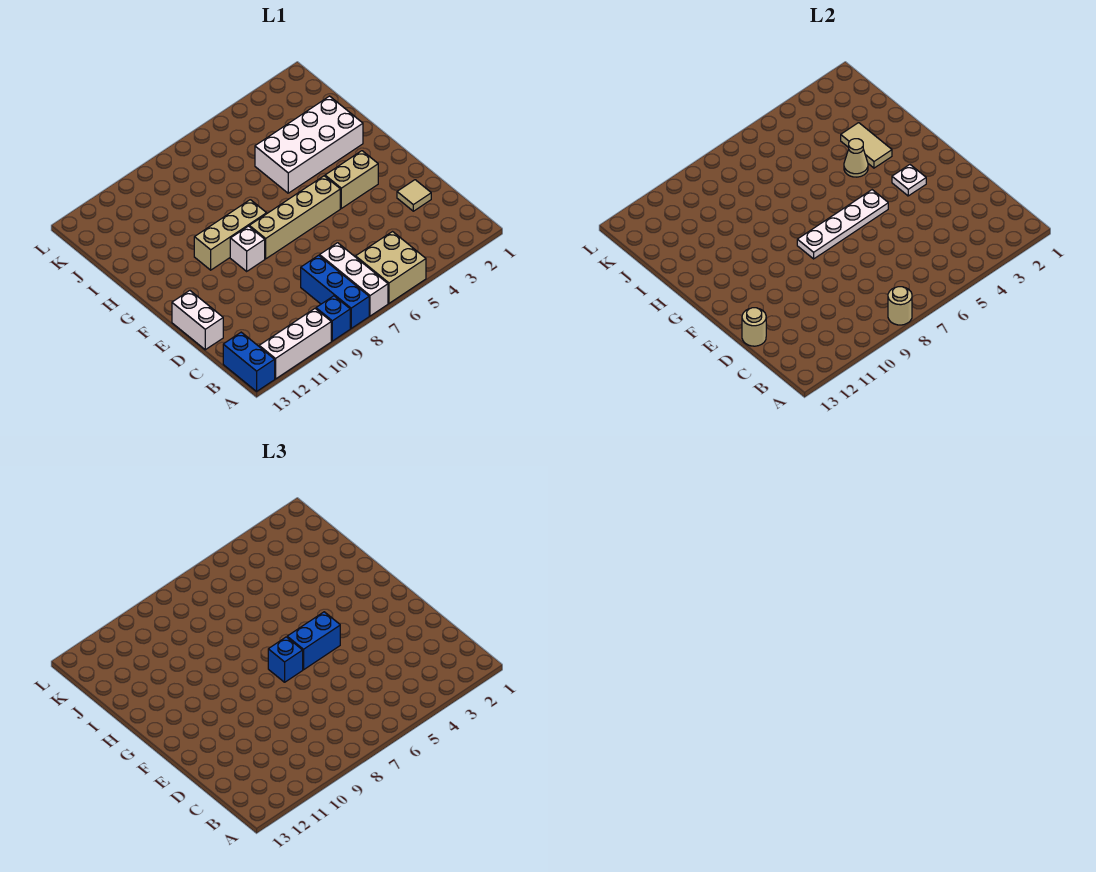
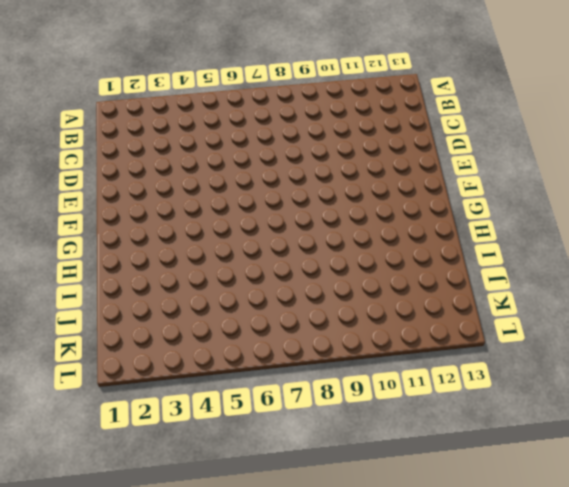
none -> tan brick A5:B6 level 1
none -> white brick A7:C7 level 1
none -> blue brick A8:C8 level 1

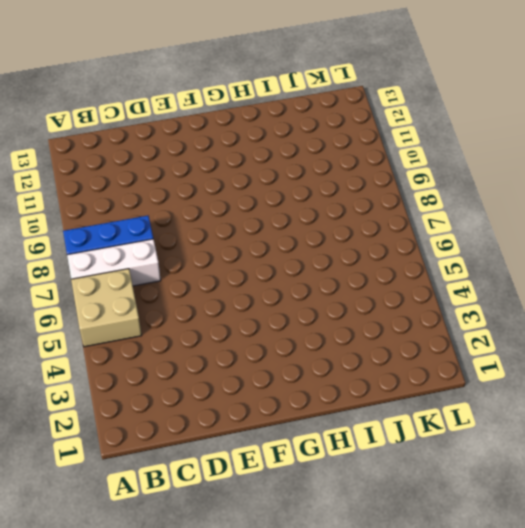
none -> blue brick A9 level 1
none -> white brick A10:A12 level 1
none -> blue brick A13:B13 level 1

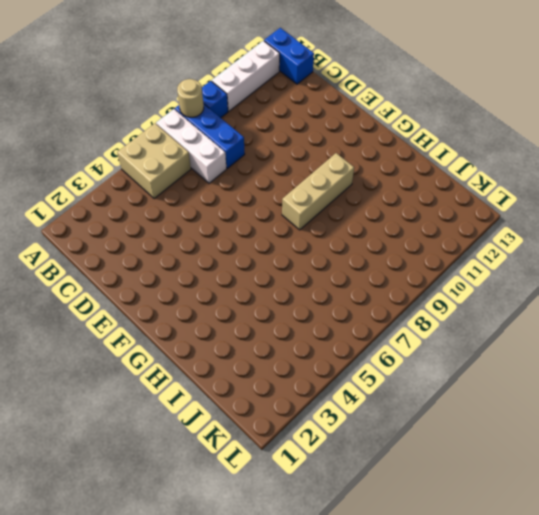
none -> tan tile D2 level 1
none -> white brick D13:E13 level 1
none -> tan brick F3:F4 level 1

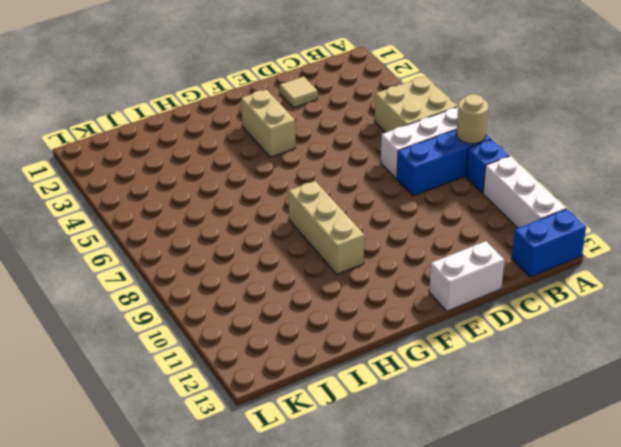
none -> tan brick F5:F8 level 1
none -> white brick F9 level 1
none -> white brick H2:I5 level 1

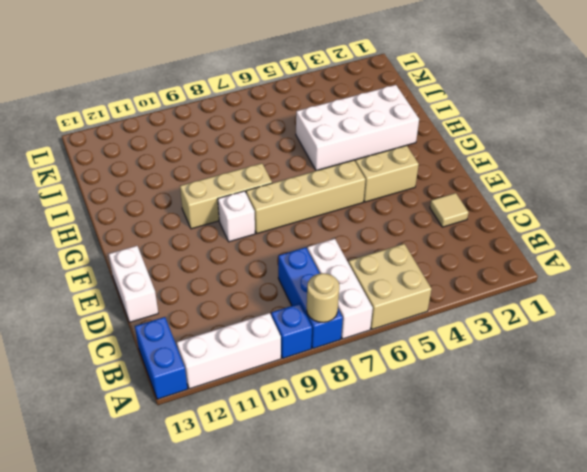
none -> tan round brick D13 level 2
none -> white plate F3 level 2
none -> white plate F5:F8 level 2

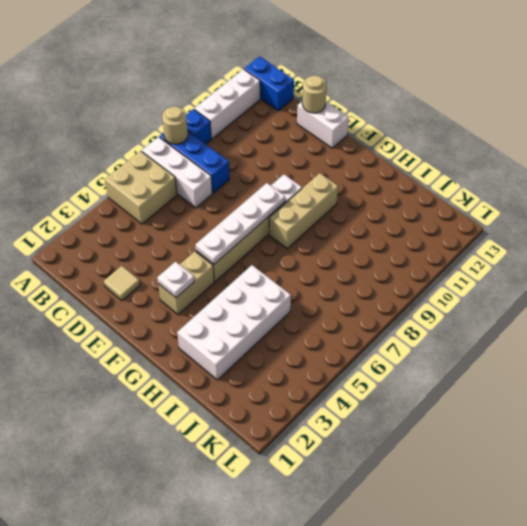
none -> tan tile H3:I3 level 2
none -> tan cone H4 level 2
none -> blue brick F5:F6 level 3

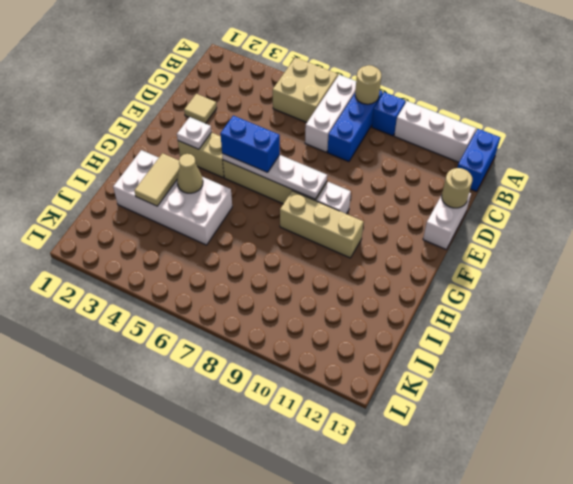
none -> blue brick F7 level 3

